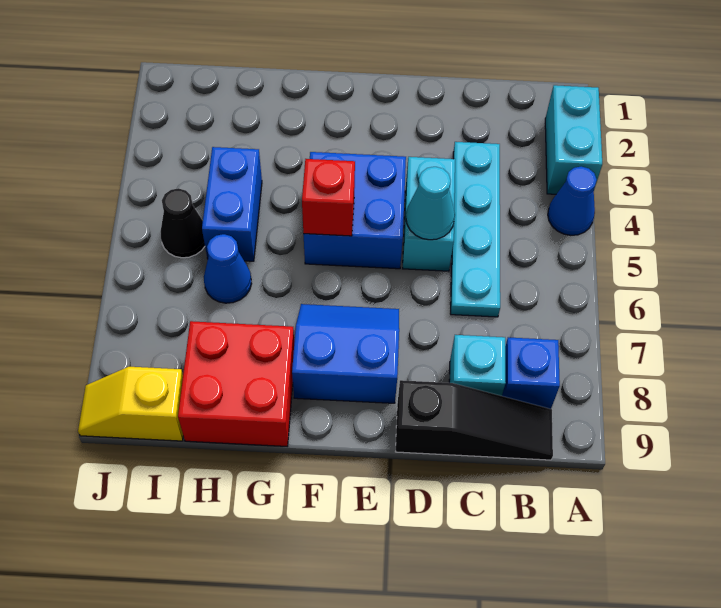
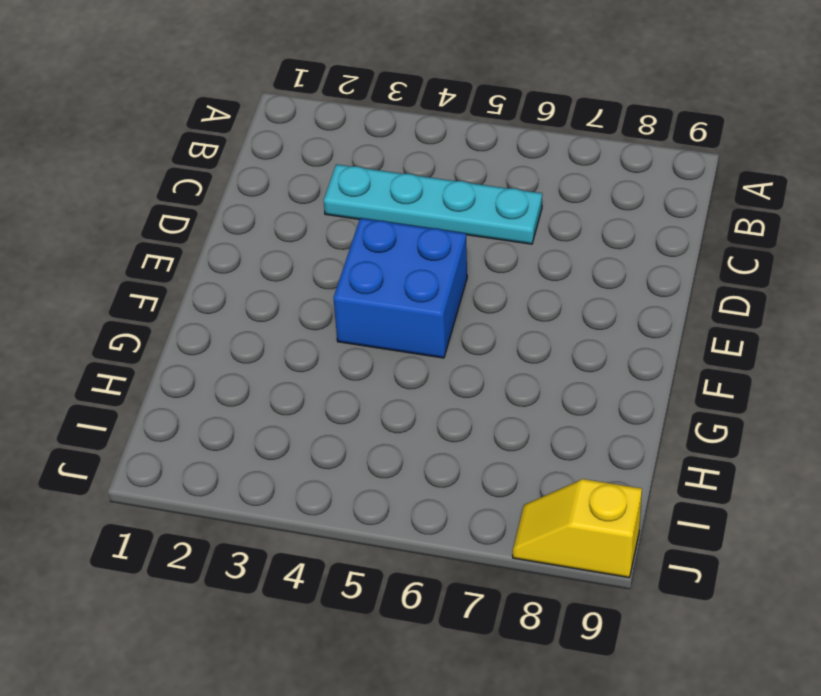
yellow slope J8:J9 level 1 top 9 -> yellow slope I9:J9 level 1 top I
none -> cyan brick A2:A3 level 1
none -> blue cone A4 level 1
none -> blue brick B8 level 1

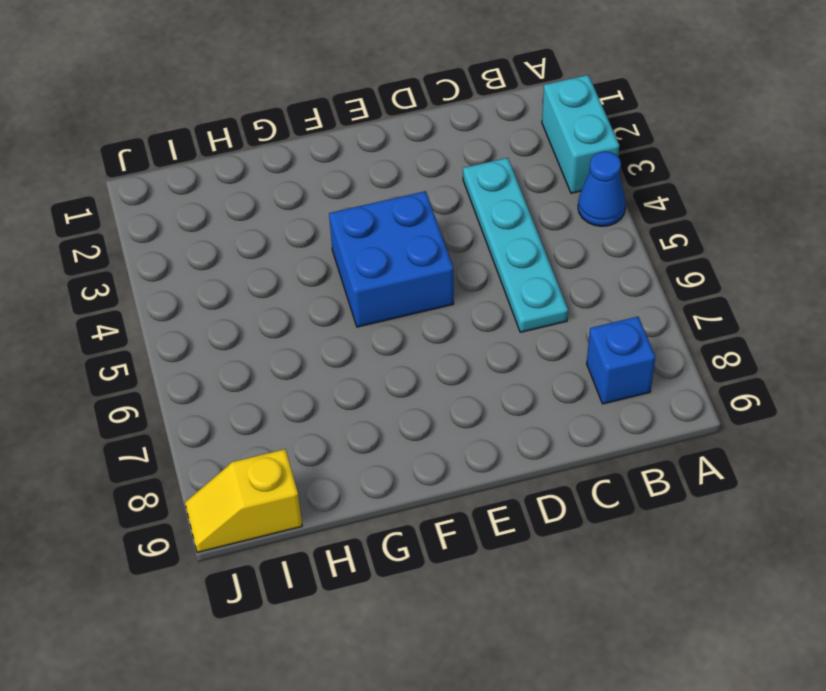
none -> black slope B9:D9 level 1 top D
none -> cyan brick C8 level 1
none -> cyan brick D4:D5 level 1

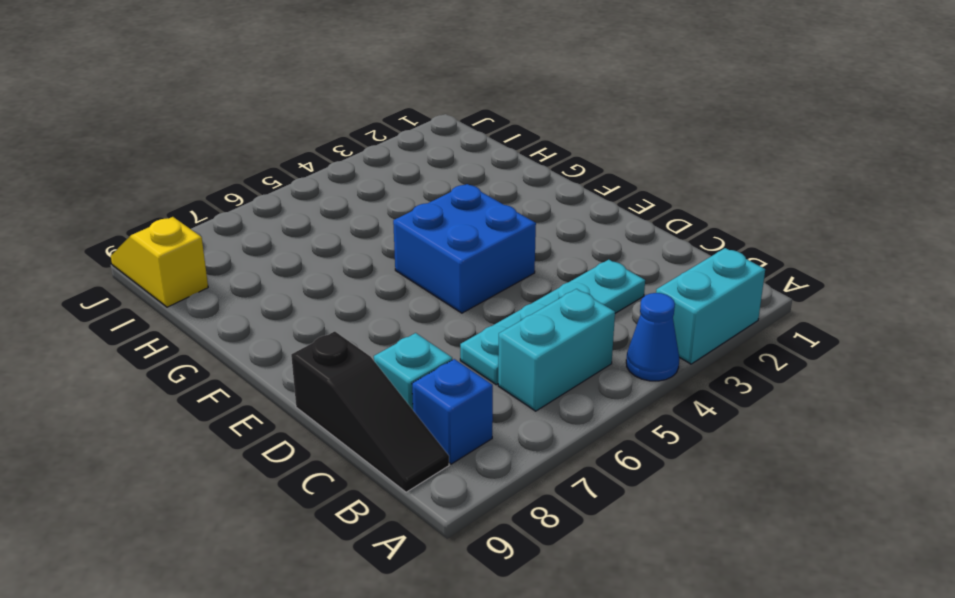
cyan brick B5:B6 level 1 -> cyan brick D4:D5 level 1
none -> blue slope E7:F8 level 1 top 8
none -> red brick G8:H9 level 1
none -> blue brick H4:H5 level 1

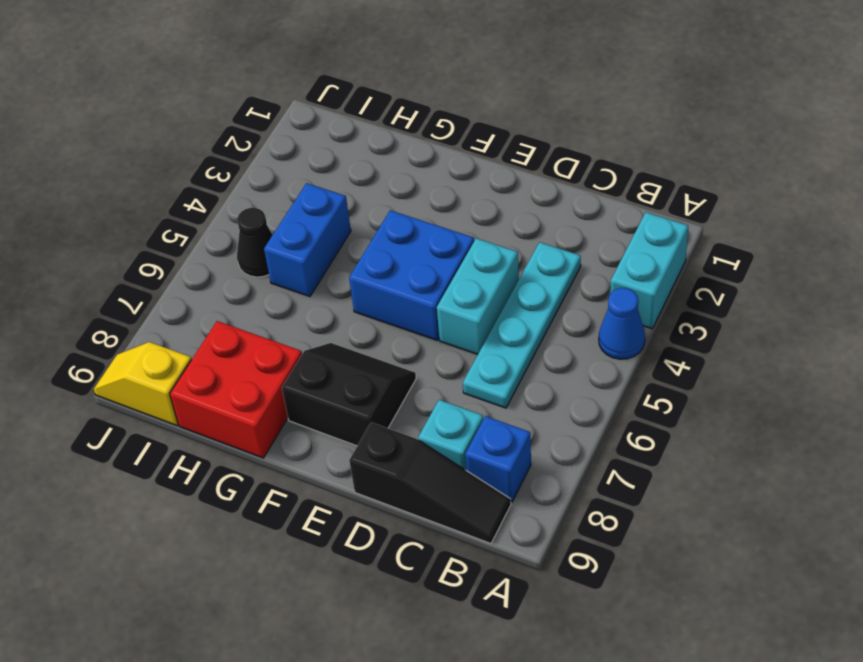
black slope E7:F8 level 1 top 8 -> blue slope E7:F8 level 1 top 8
none -> blue cone H6 level 1
none -> cyan cone D5 level 2
none -> red brick F5 level 2

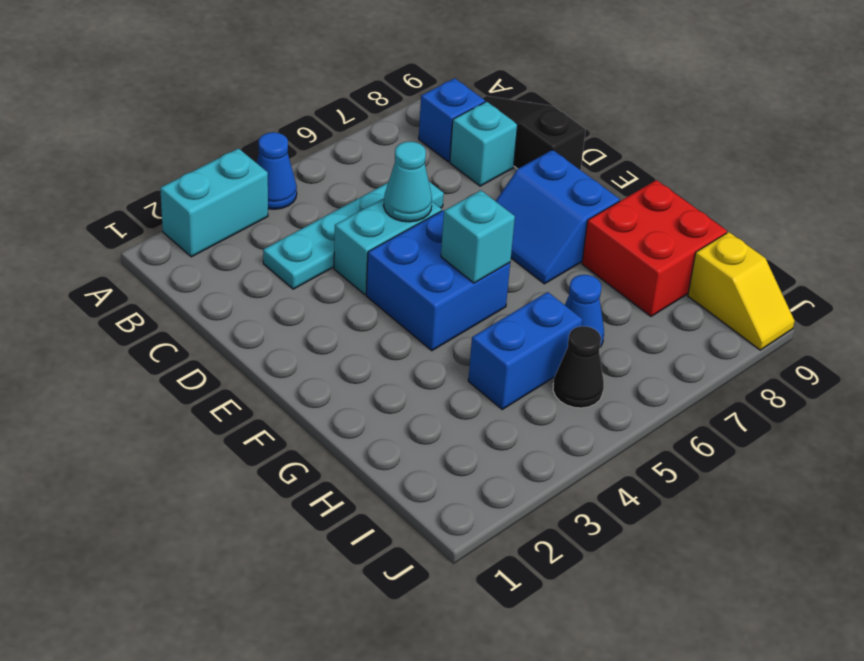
cyan brick F5 level 2 -> red brick F5 level 2

